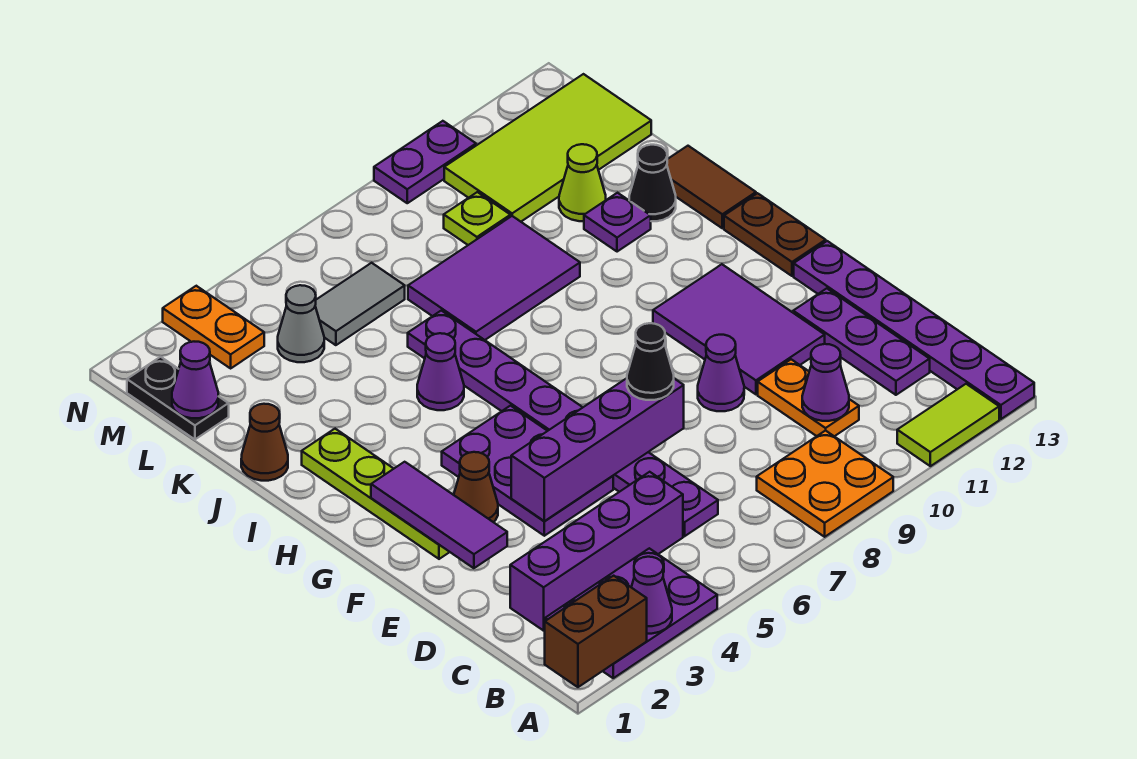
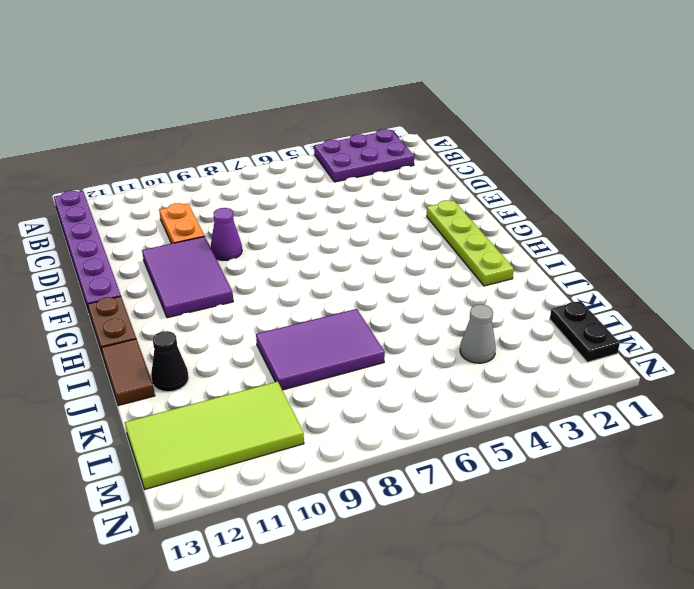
none -> orange plate A8:B9 level 1
none -> lime tile A11:A12 level 1
none -> purple brick C2:C5 level 1
none -> purple plate C6:J6 level 1

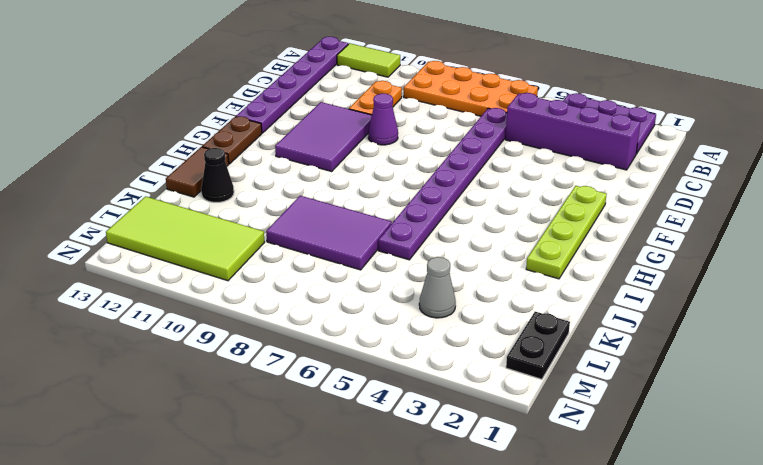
orange plate A6:B9 level 1 -> orange plate A8:B9 level 1
none -> purple plate C12:E12 level 1
none -> purple plate E4:G5 level 1
none -> brown cone F3 level 1
none -> purple cone I5 level 1

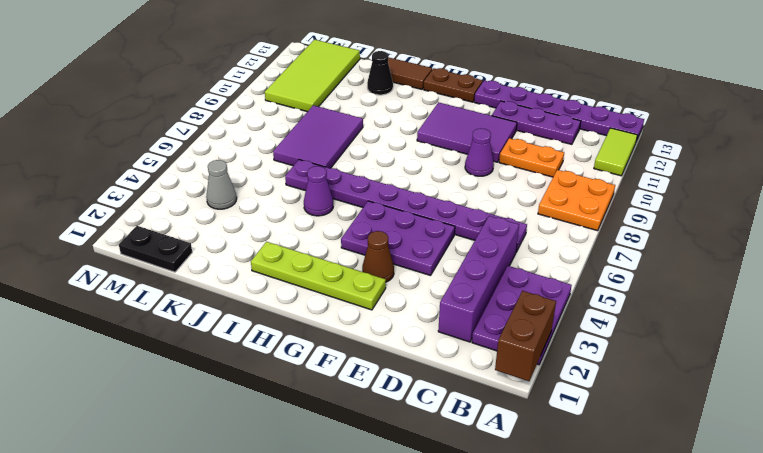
none -> brown cone J1 level 1
none -> purple plate J11 level 1
none -> lime cone K11 level 1
none -> grey tile L5:L6 level 1

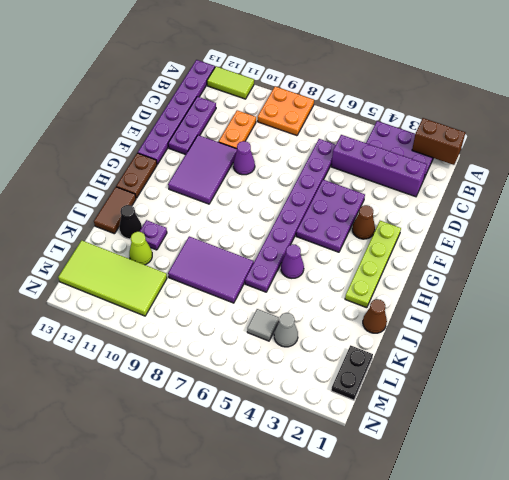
grey tile L5 level 1 -> grey tile L5:L6 level 1
none -> lime plate L9 level 1
none -> orange plate M3:N3 level 1
none -> purple plate N9:N10 level 1
none -> purple cone A3 level 2

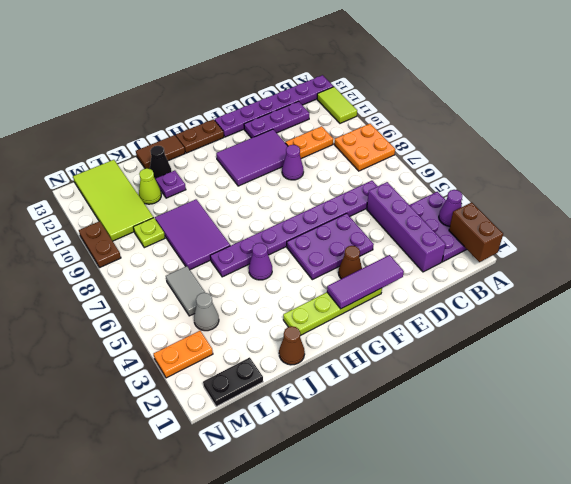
brown plate N9:N10 level 1 -> purple plate N9:N10 level 1
none -> purple cone C10 level 2
none -> purple brick E4:E7 level 2
none -> purple cone L1 level 2
none -> black cone E7 level 3

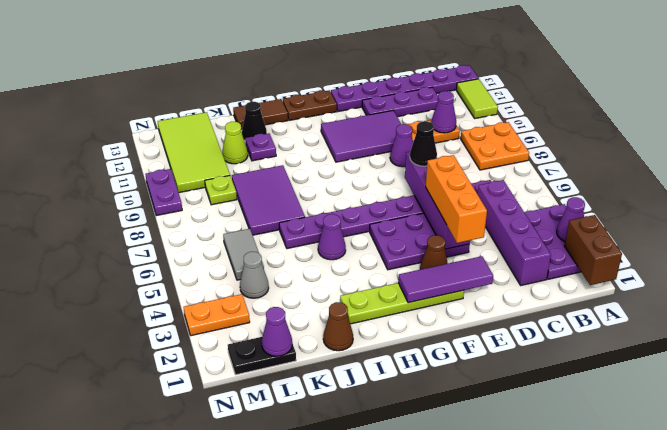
orange brick E3:E5 level 3 -> none

